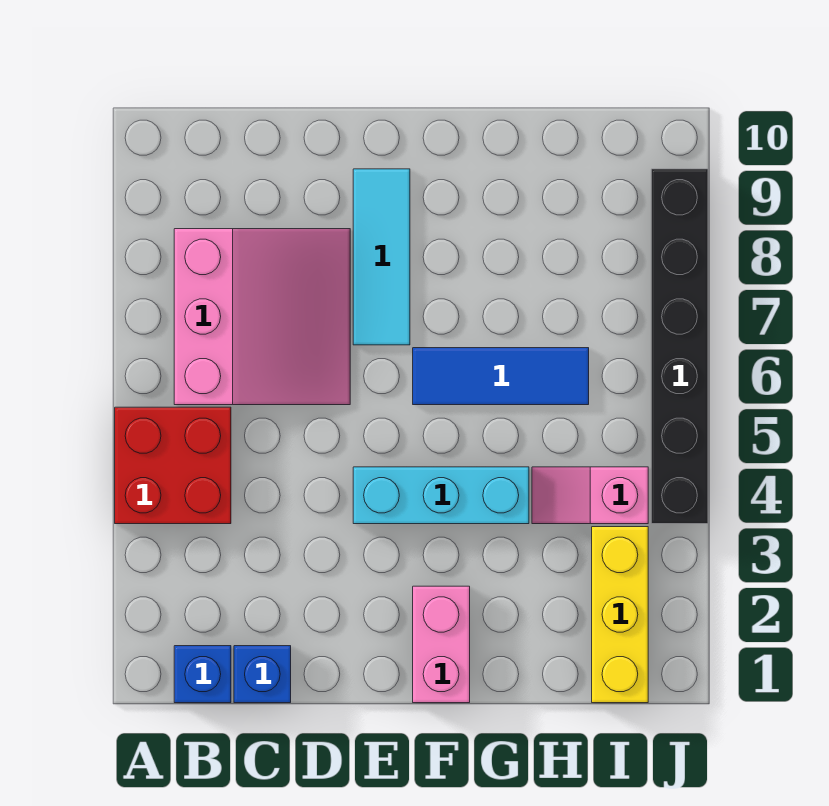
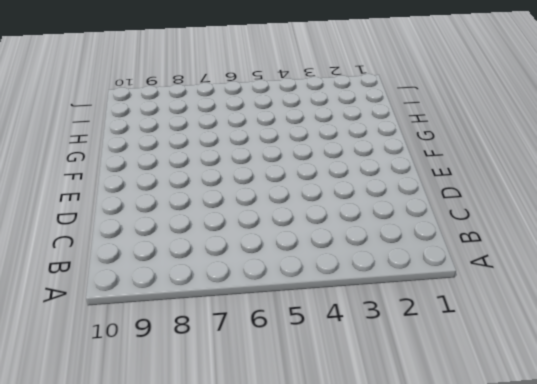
none -> red brick A4:B5 level 1
none -> blue brick B1 level 1

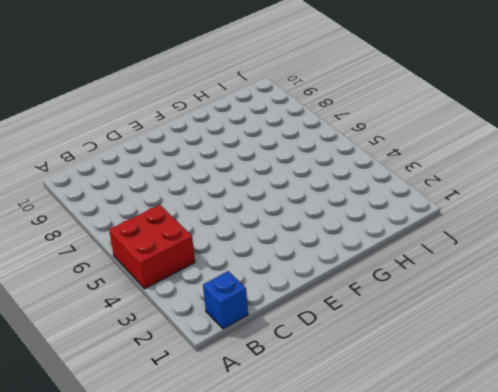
none -> pink slope B6:D8 level 1 top B
none -> blue brick C1 level 1

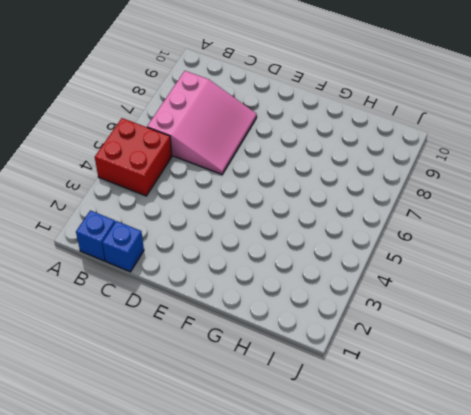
none -> cyan brick E4:G4 level 1
none -> cyan tile E7:E9 level 1

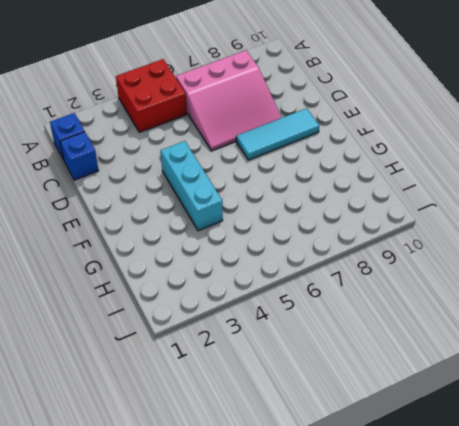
none -> pink brick F1:F2 level 1
none -> blue tile F6:H6 level 1

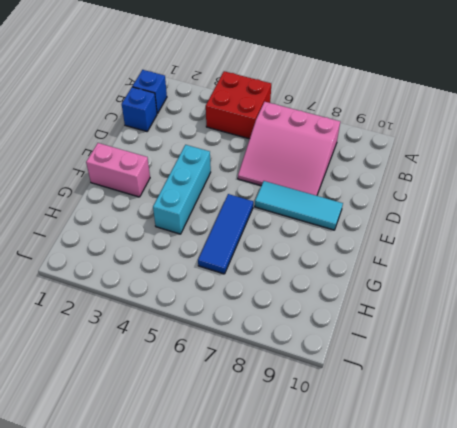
none -> pink slope H4:I4 level 1 top I
none -> yellow brick I1:I3 level 1

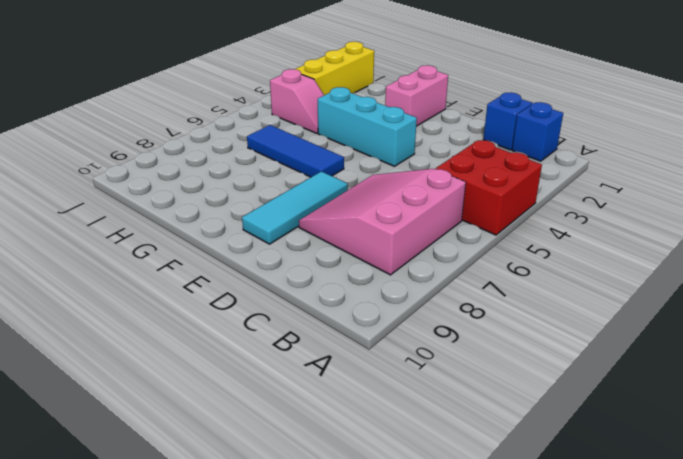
none -> black brick J4:J9 level 1

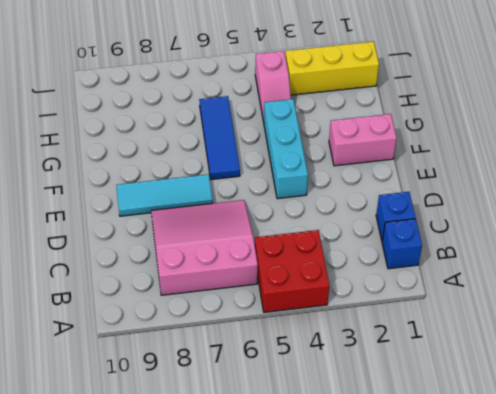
none -> black brick J4:J9 level 1

